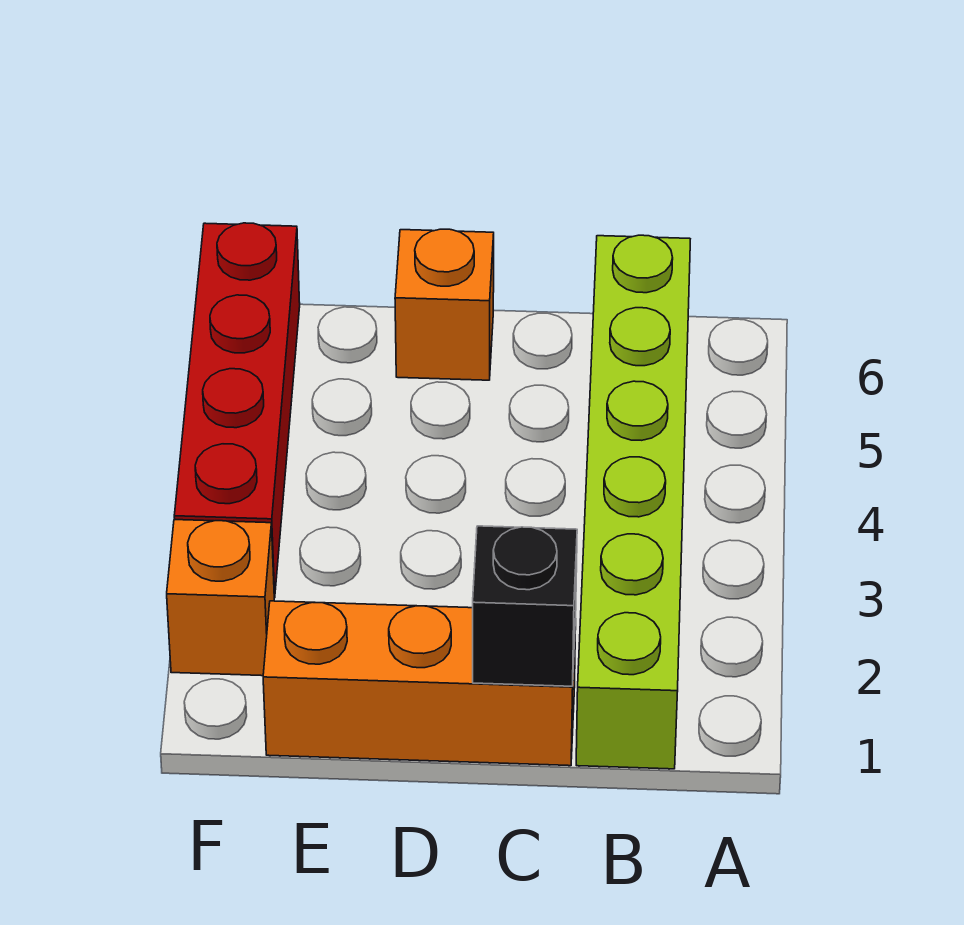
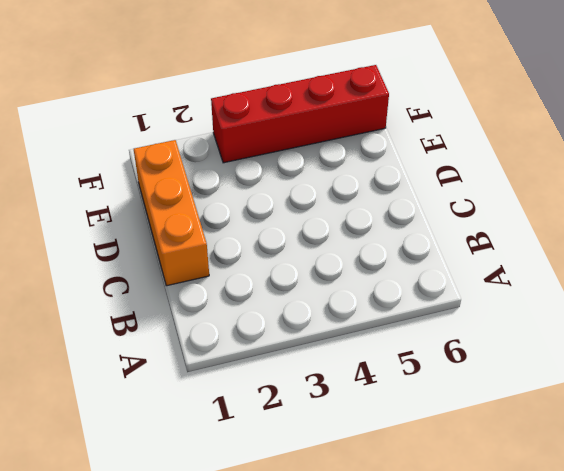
none -> lime brick B1:B6 level 1
none -> orange brick D6 level 1

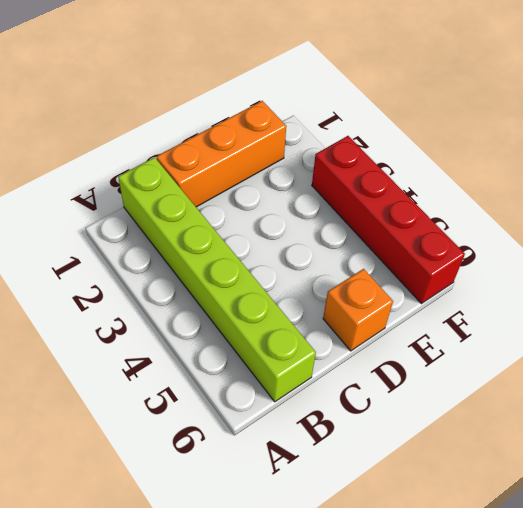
none -> orange brick F2 level 1
none -> black brick C1 level 2

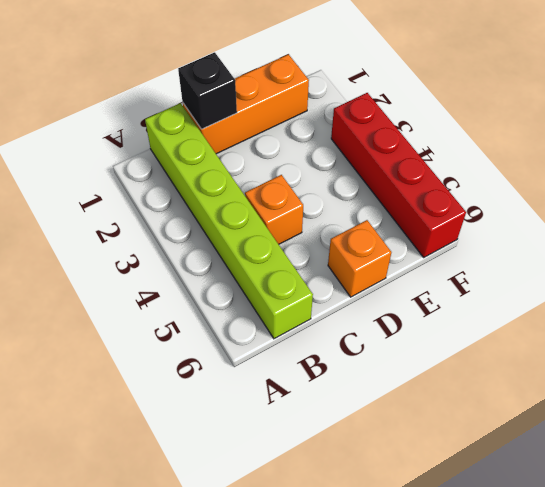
orange brick C4 level 1 -> orange brick F2 level 1

